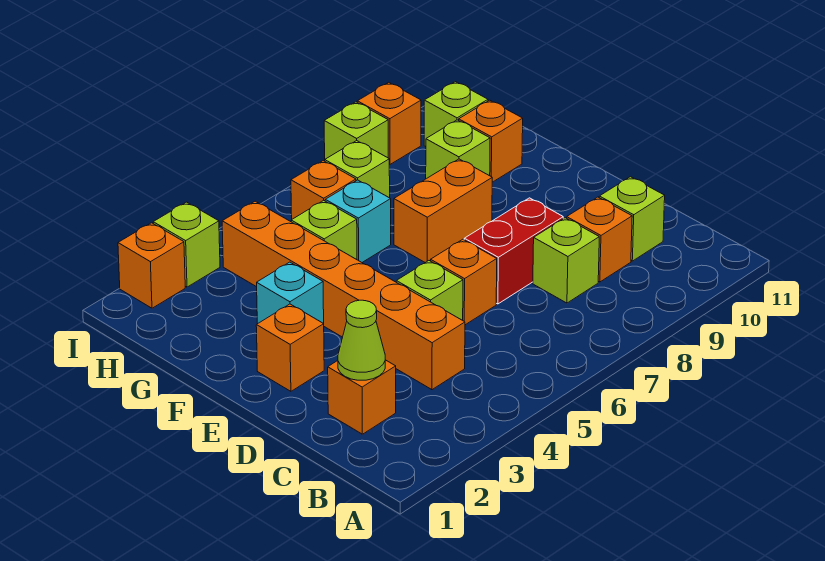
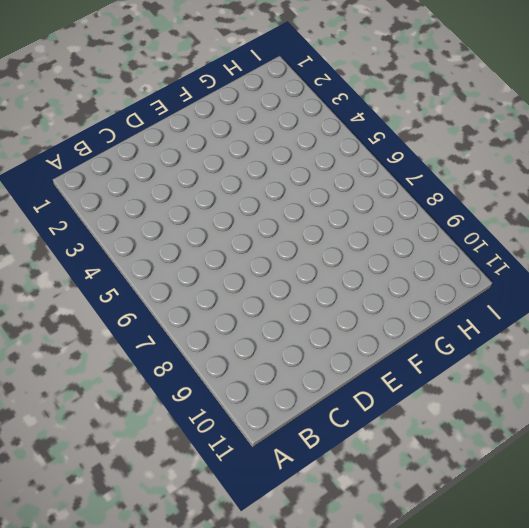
none -> orange brick C2 level 1
none -> orange brick C4:H4 level 1
none -> lime brick C8 level 1

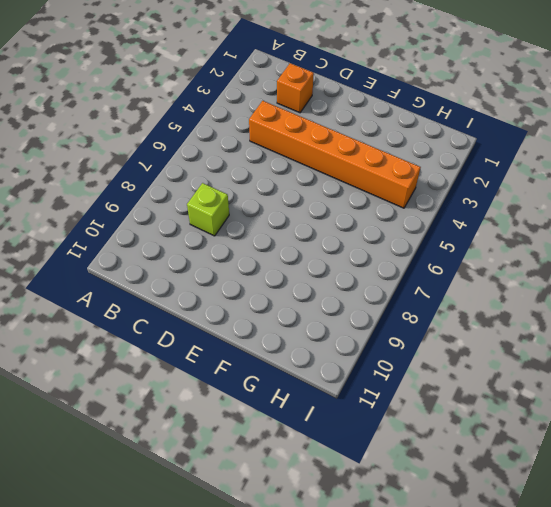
none -> orange brick C9 level 1
none -> lime brick C10 level 1
none -> lime brick D5 level 1

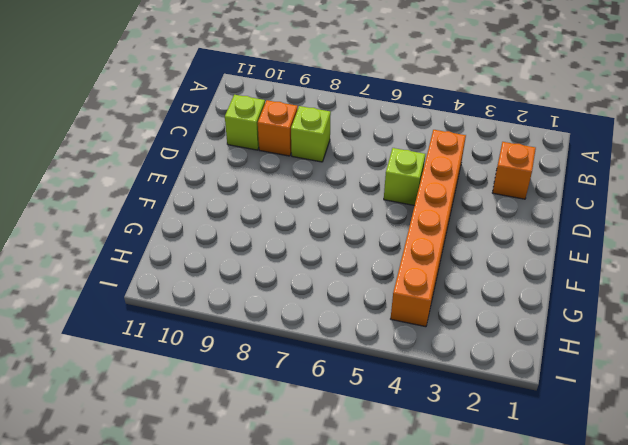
none -> orange brick D6 level 1
none -> red brick D7:D8 level 1
none -> orange brick E2 level 1

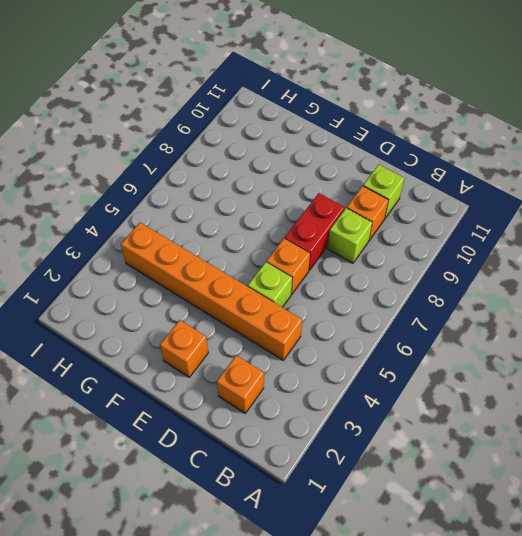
none -> cyan brick F3 level 1
none -> orange brick F7:F8 level 1
none -> lime brick G5 level 1

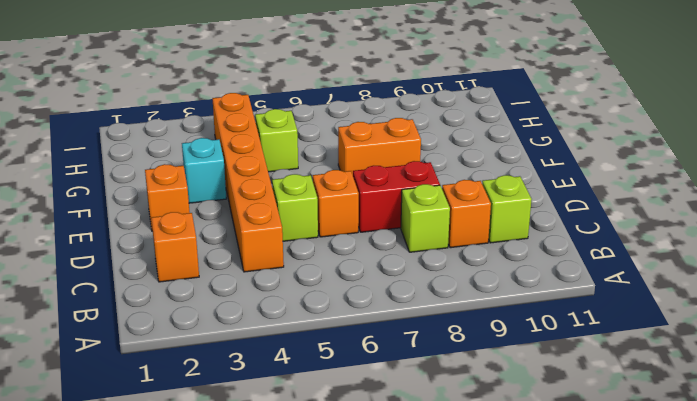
none -> cyan brick G6 level 1
none -> lime brick G9 level 1
none -> orange brick G10 level 1

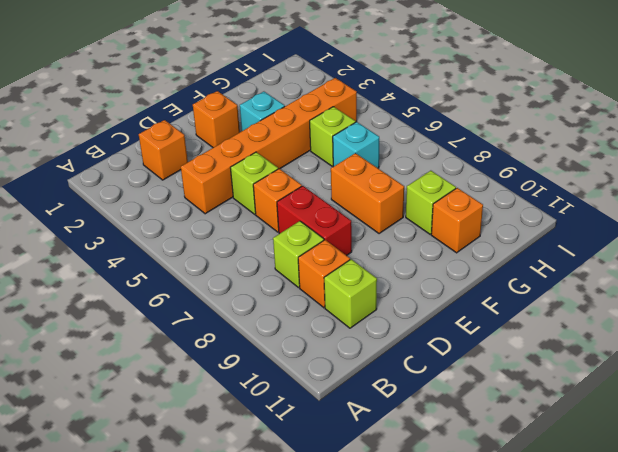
none -> orange brick H6 level 1
none -> lime brick H7 level 1
none -> lime brick H10 level 1

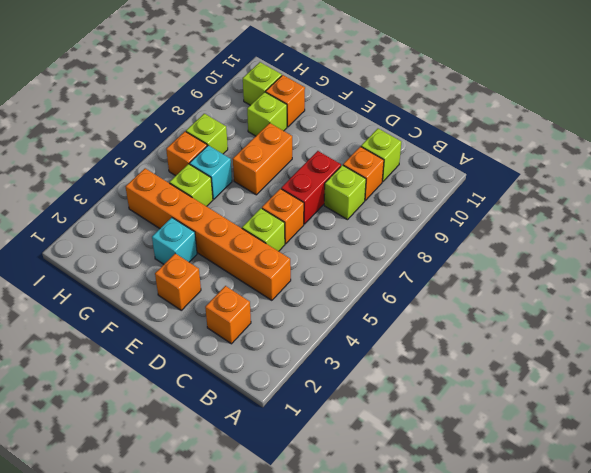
none -> orange brick I2 level 1
none -> lime brick I3 level 1
none -> lime brick I8 level 1

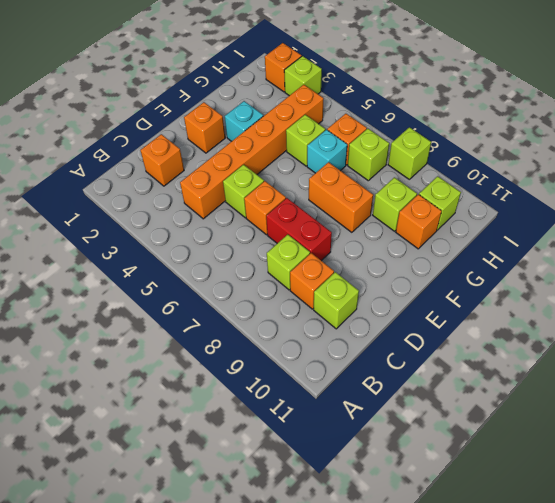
none -> orange brick I9 level 1
none -> lime cone C2 level 2

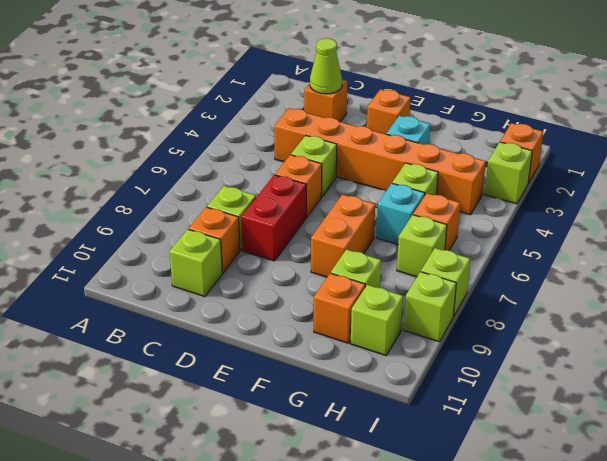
lime brick I9 level 1 -> orange brick I9 level 1

